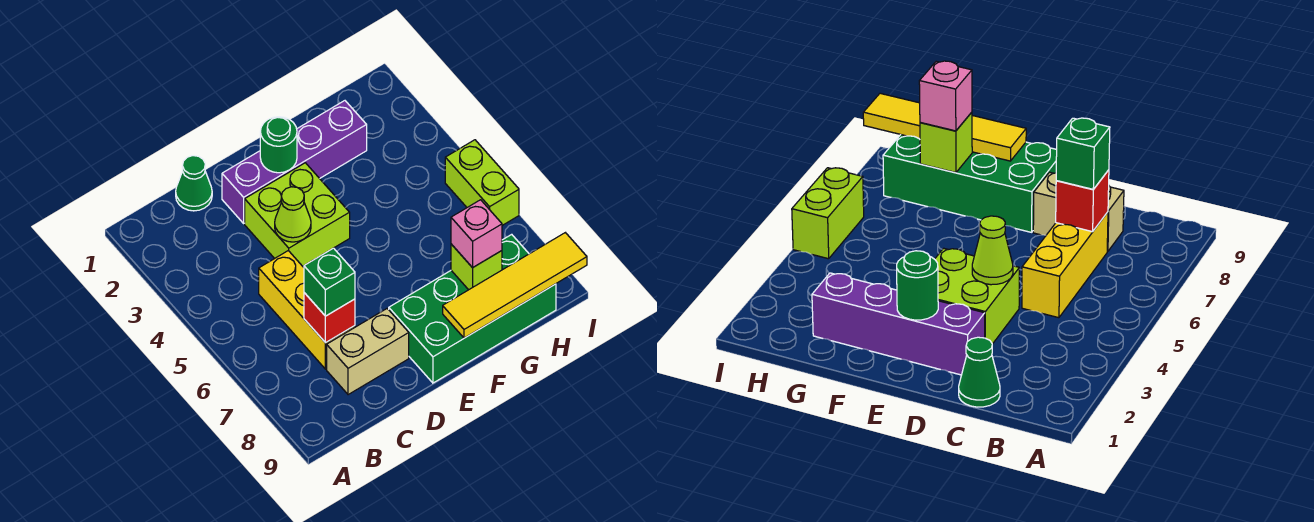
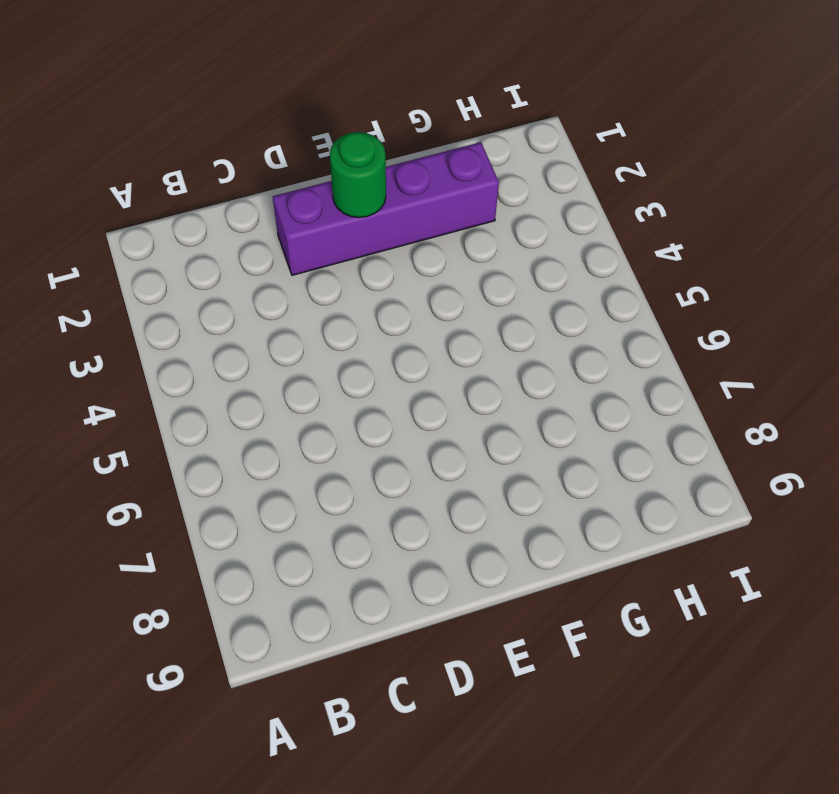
none -> green cone C1 level 1
none -> yellow brick C5:C7 level 1
none -> tan brick C8:D8 level 1

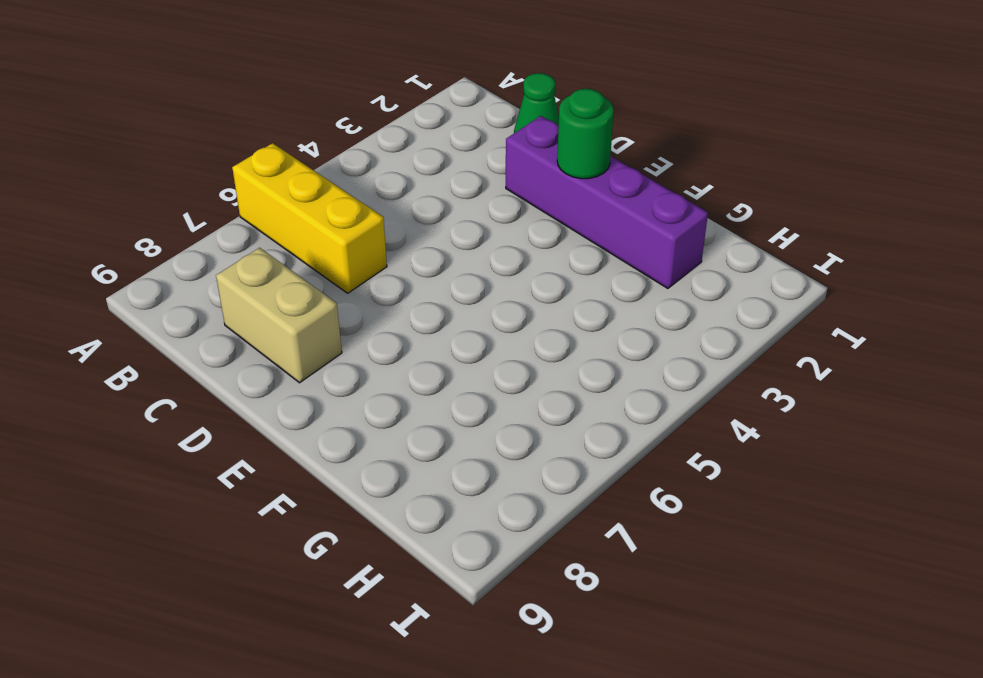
yellow brick A6:C6 level 1 -> yellow brick C5:C7 level 1
none -> lime brick D3:E4 level 1
none -> green brick E8:H9 level 1
none -> lime brick I5:I6 level 1

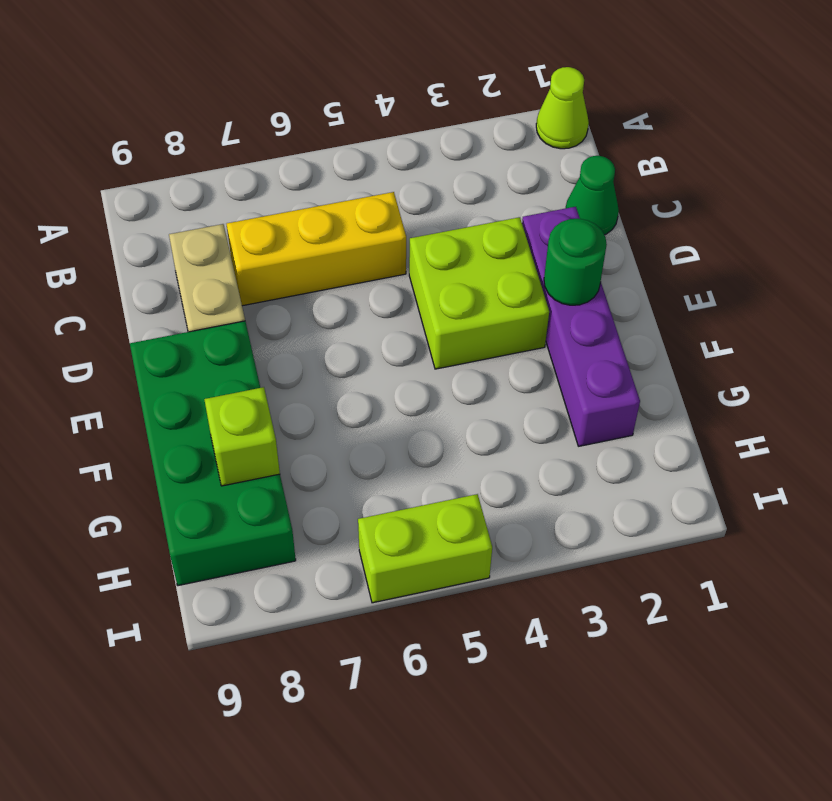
lime cone A1 level 1 -> lime cone D4 level 2
none -> red brick C7 level 2
none -> yellow tile F9:I9 level 2
none -> green brick C7 level 3

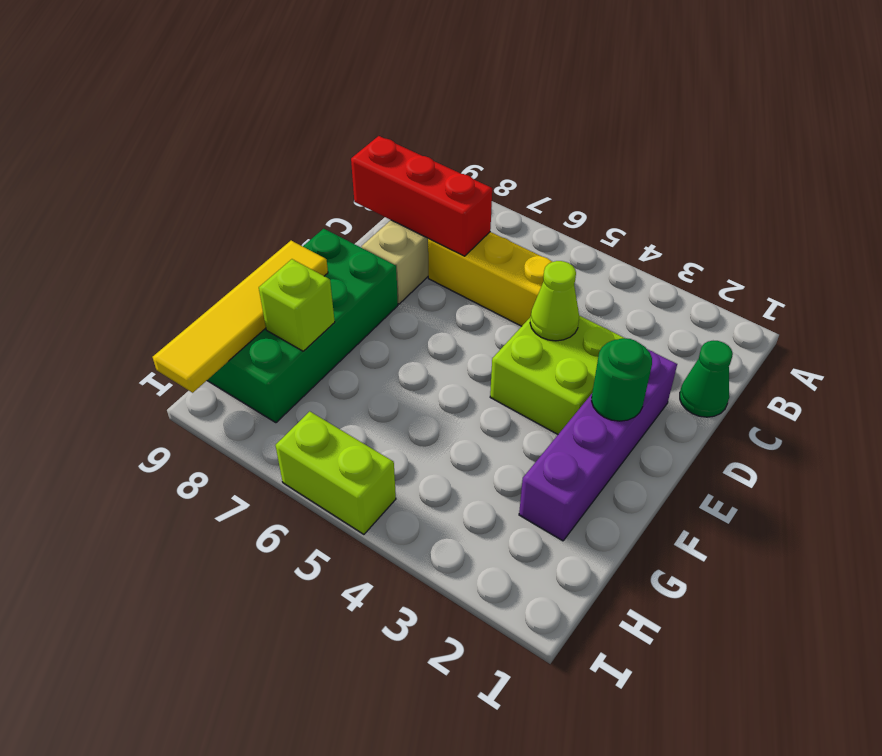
red brick C7:C9 level 2 -> red brick C7 level 2
none -> green brick C7 level 3
none -> pink brick G8 level 3

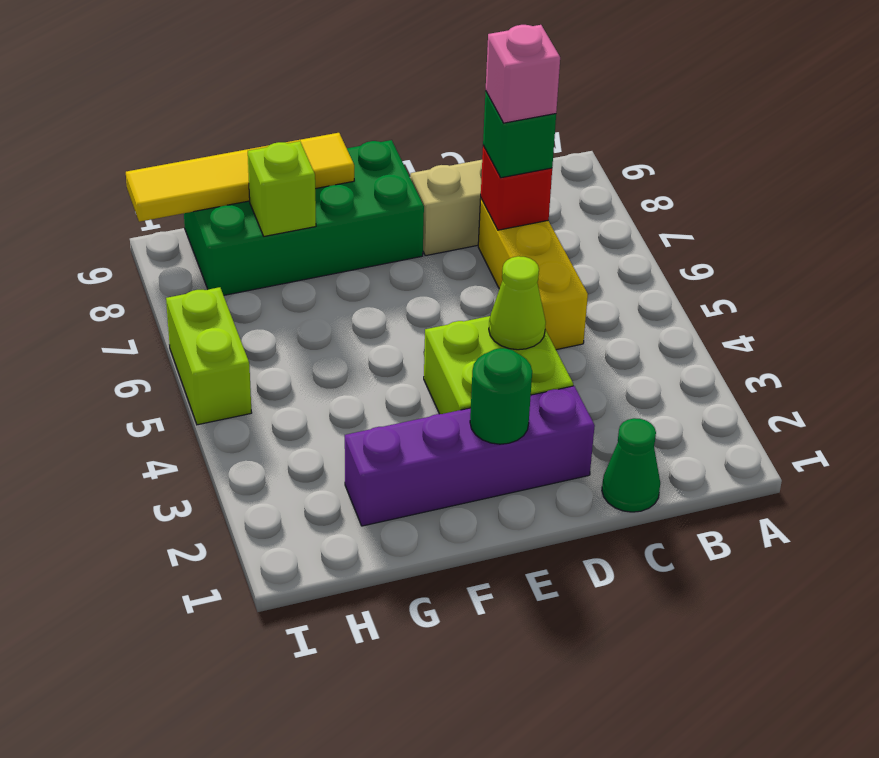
pink brick C7 level 4 -> pink brick G8 level 3

